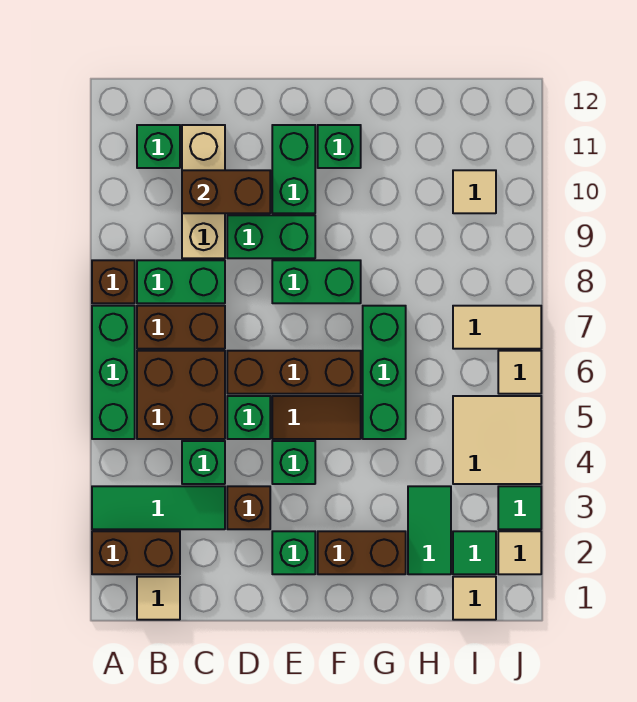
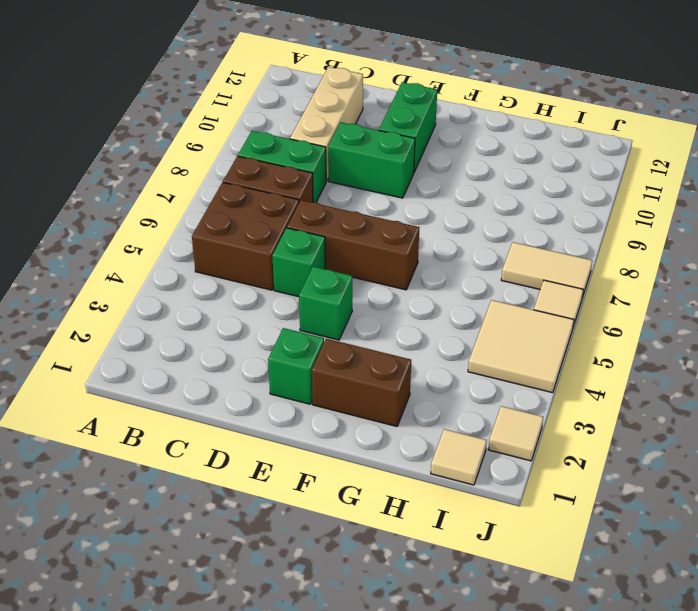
none -> brown brick A2:B2 level 1
none -> green tile A3:C3 level 1
none -> green brick A5:A7 level 1
none -> brown brick A8 level 1

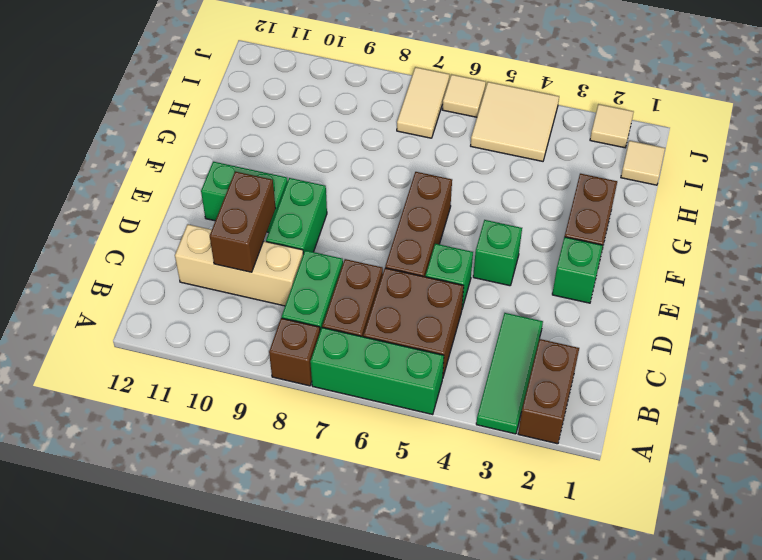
none -> tan tile B1 level 1
none -> green brick B11 level 1
none -> green brick C4 level 1
none -> brown brick D3 level 1

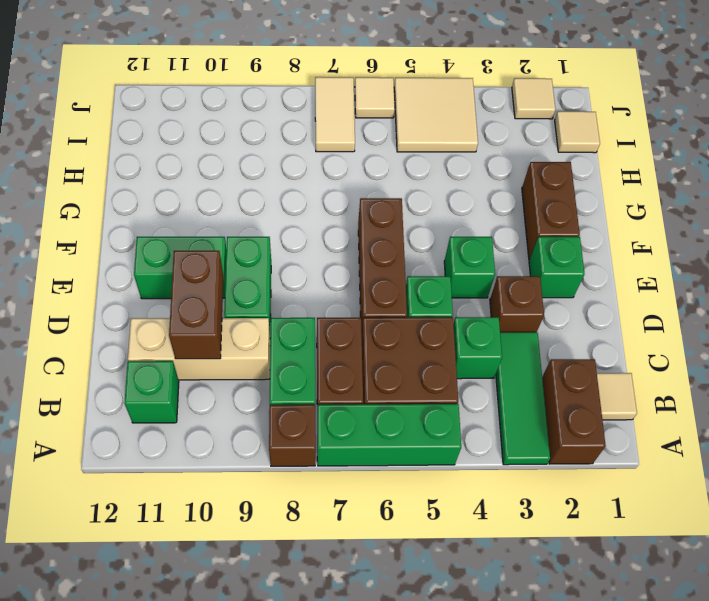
none -> brown tile E5:F5 level 1
none -> green brick E8:F8 level 1
none -> green brick F11 level 1
none -> green brick G5:G7 level 1

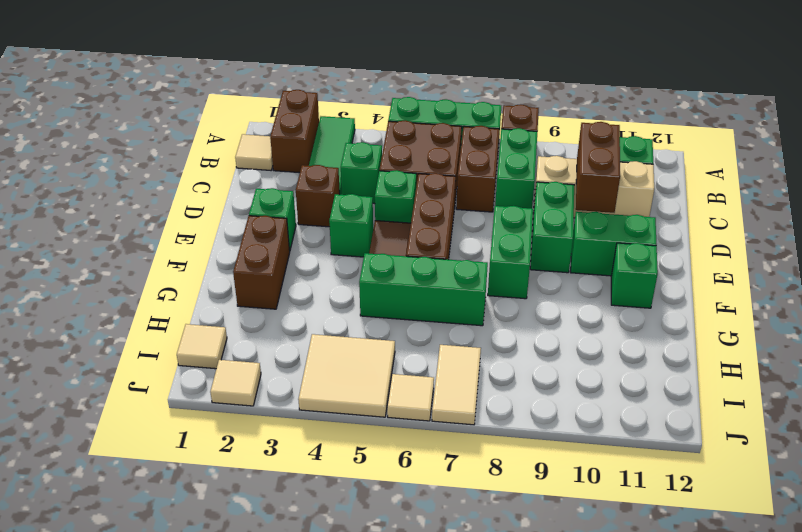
none -> green tile H2:H3 level 1
none -> green tile I2 level 1
none -> tan tile I10 level 1
none -> green tile J3 level 1

